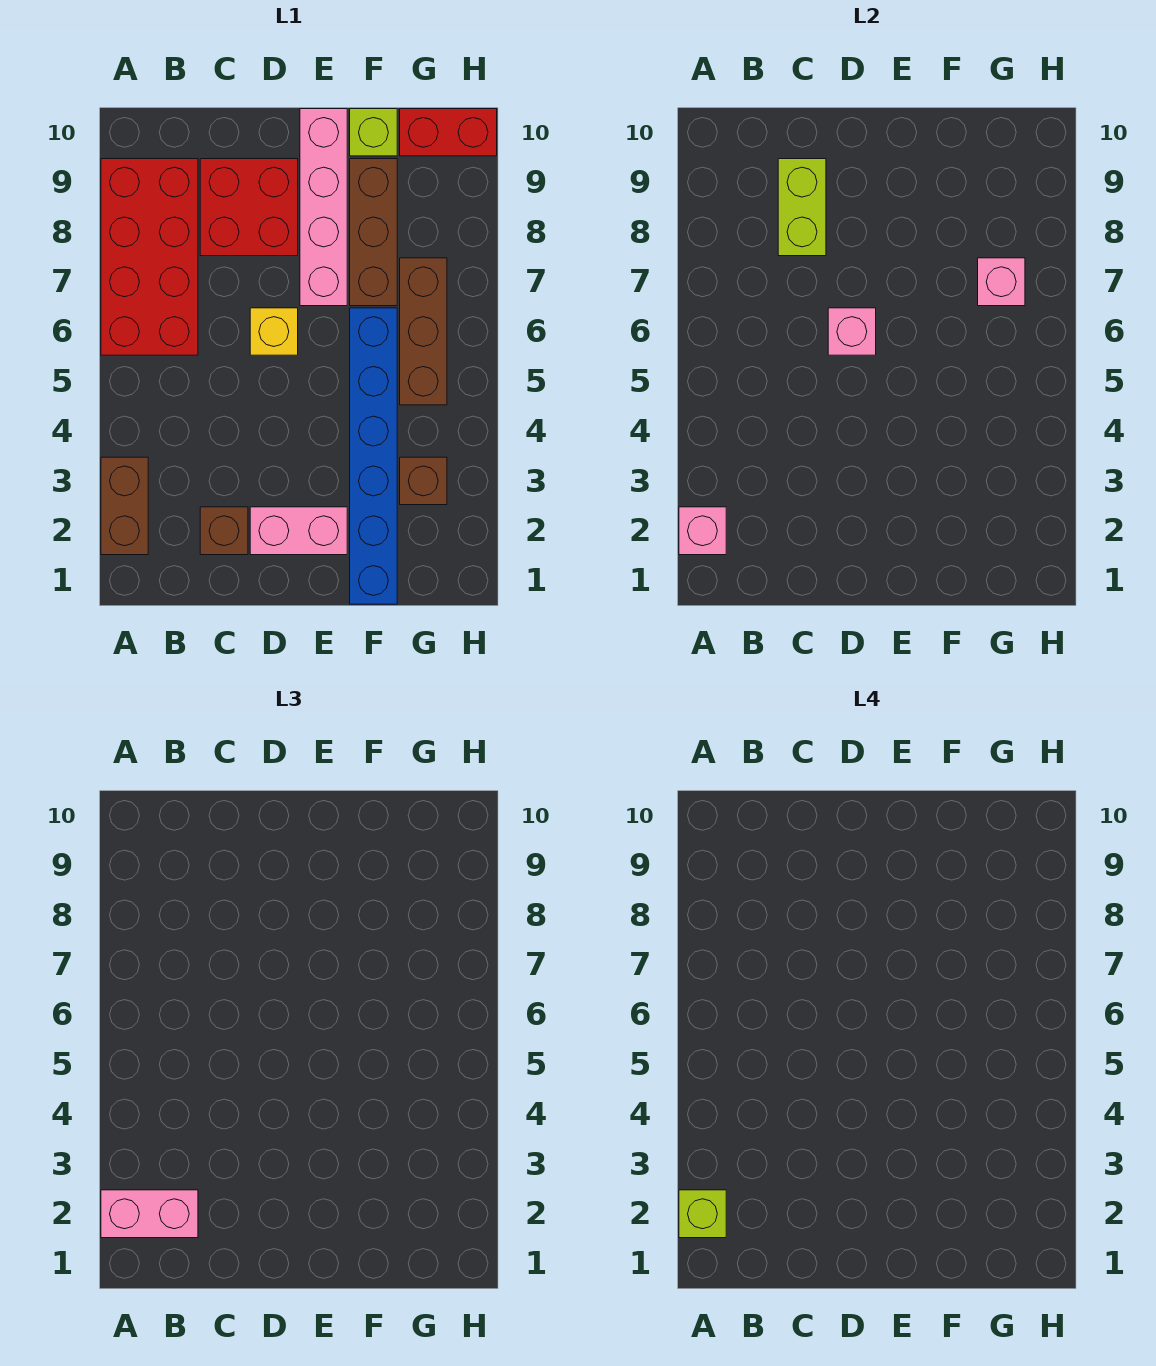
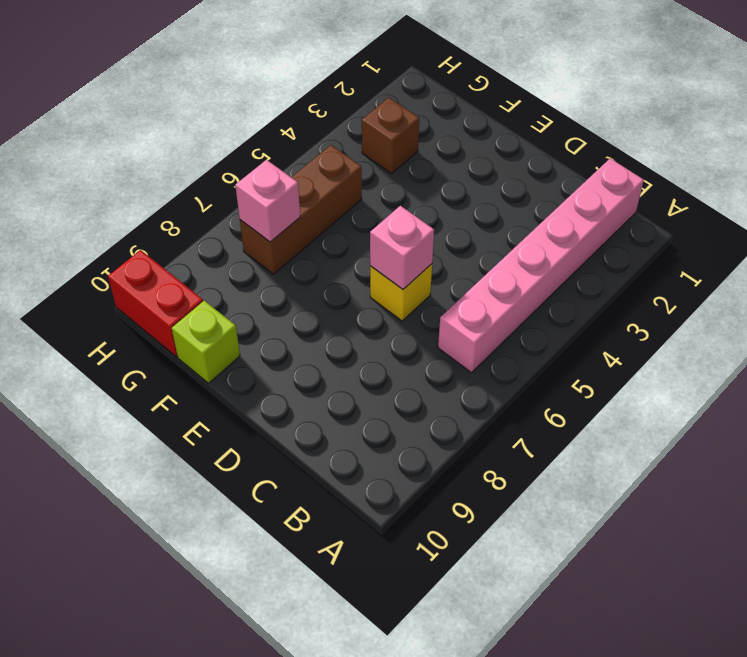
pink brick B1:B6 level 1 -> red brick A6:B9 level 1
none -> brown brick A2:A3 level 1
none -> brown brick C2 level 1
none -> red brick C8:D9 level 1

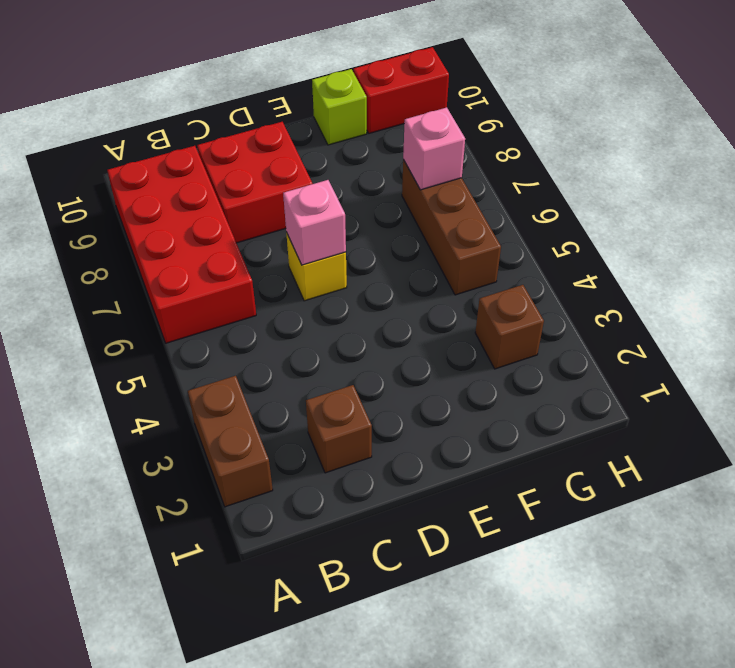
none -> pink brick D2:E2 level 1
none -> pink brick E7:E10 level 1
none -> blue brick F1:F6 level 1

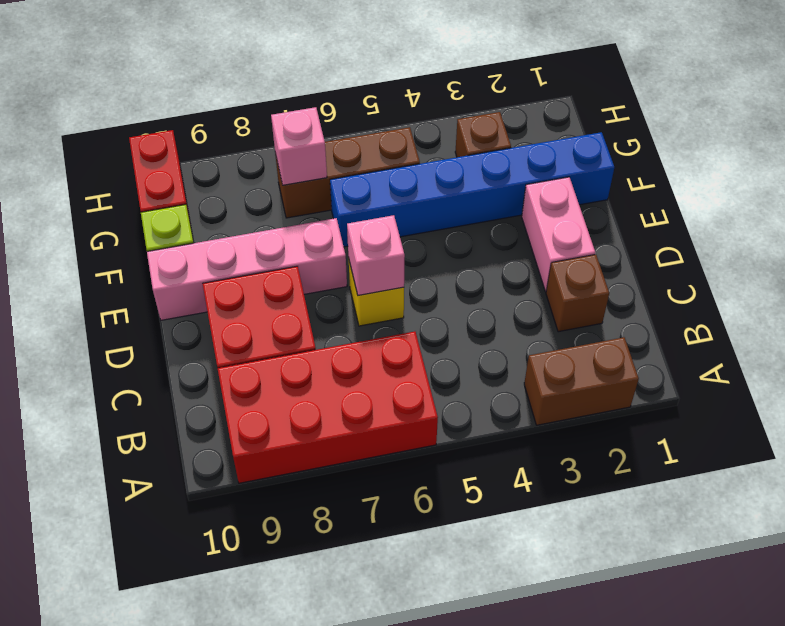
none -> brown brick F7:F9 level 1
none -> pink brick A2 level 2
none -> lime brick C8:C9 level 2

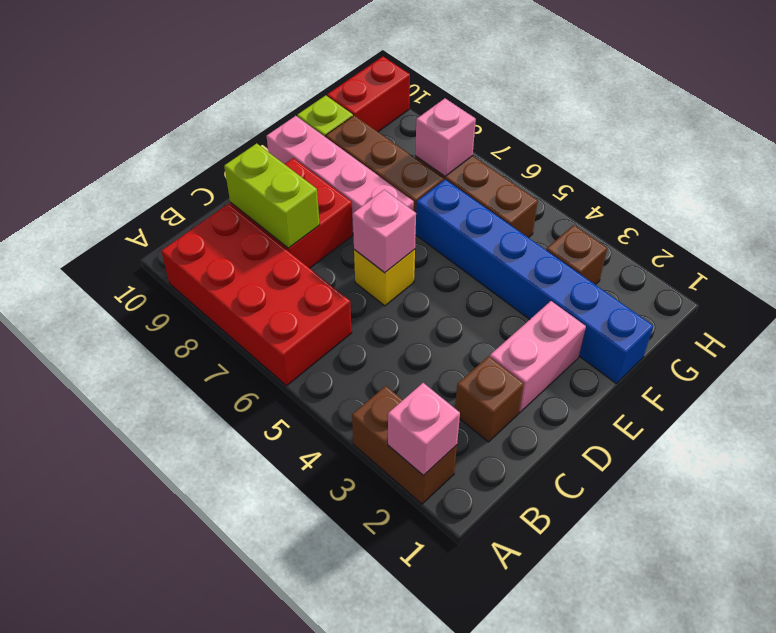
none -> pink brick A2:B2 level 3
none -> lime brick A2 level 4

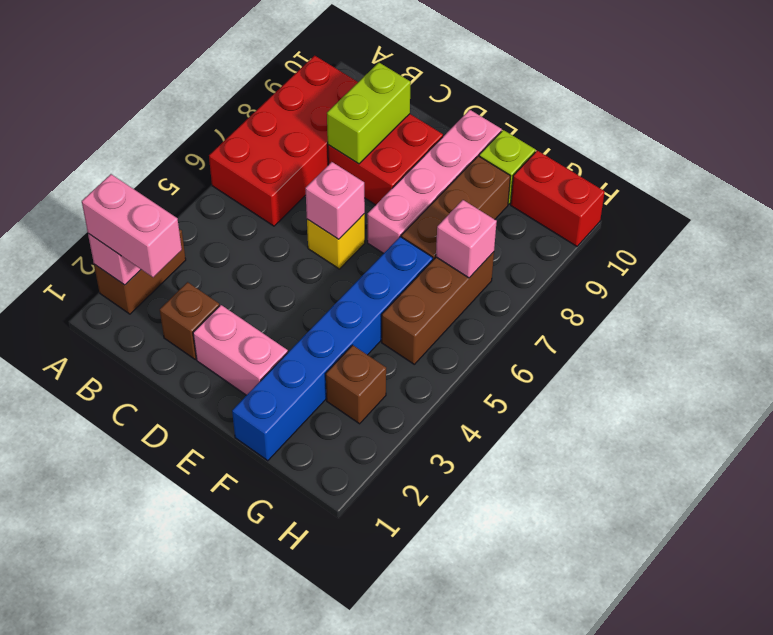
none -> lime brick A2 level 4

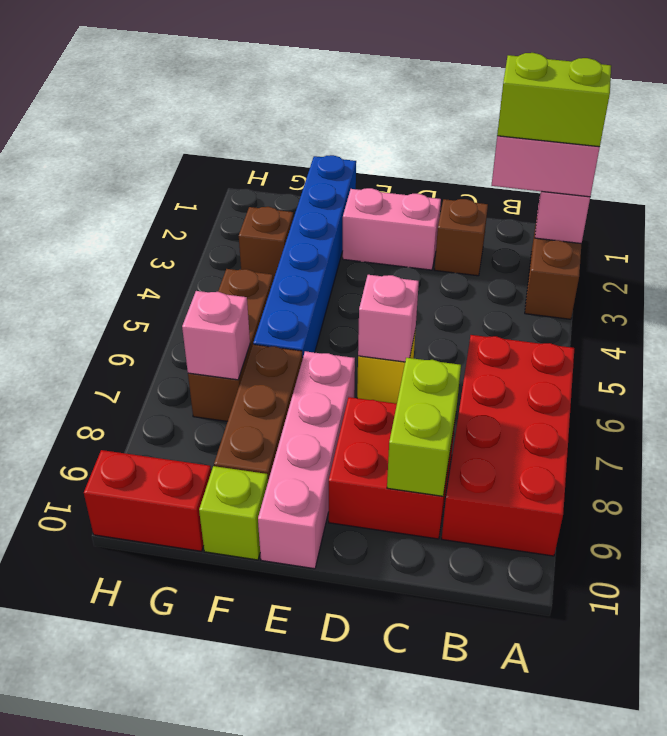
lime brick A2:B2 level 4 -> lime brick A2 level 4

